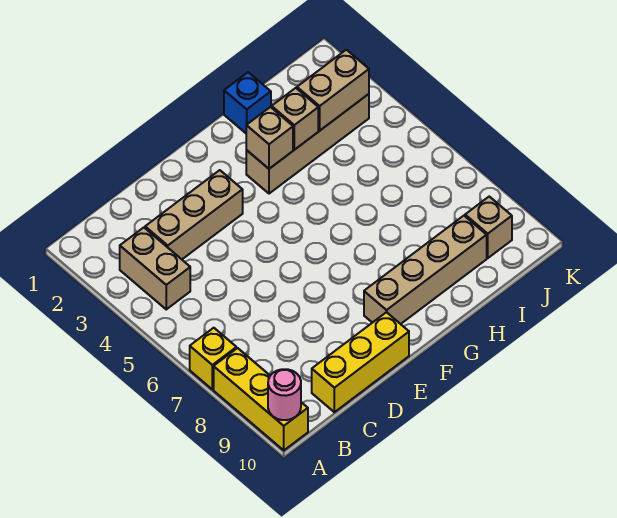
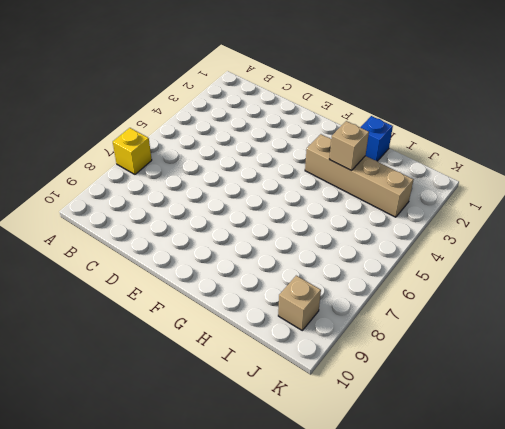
none -> yellow brick A8:A10 level 1
none -> tan brick B3:B4 level 1
none -> tan brick C3:E3 level 1

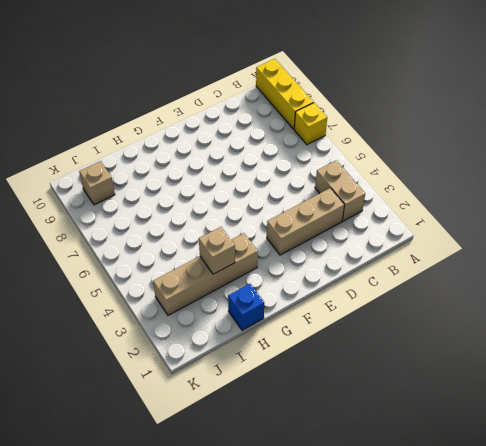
none -> yellow brick C10:E10 level 1
none -> tan brick F9:I9 level 1
none -> pink round brick A10 level 2

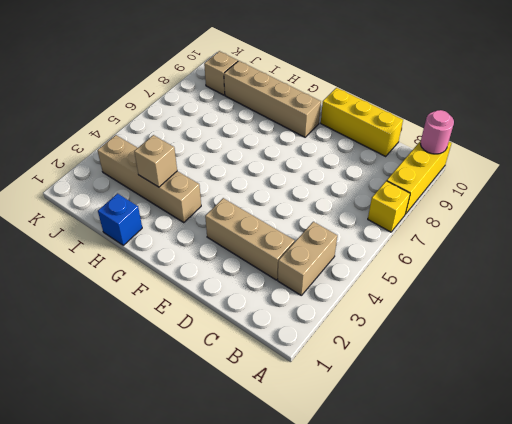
none -> tan brick G3 level 2
none -> tan brick I3:J3 level 2

